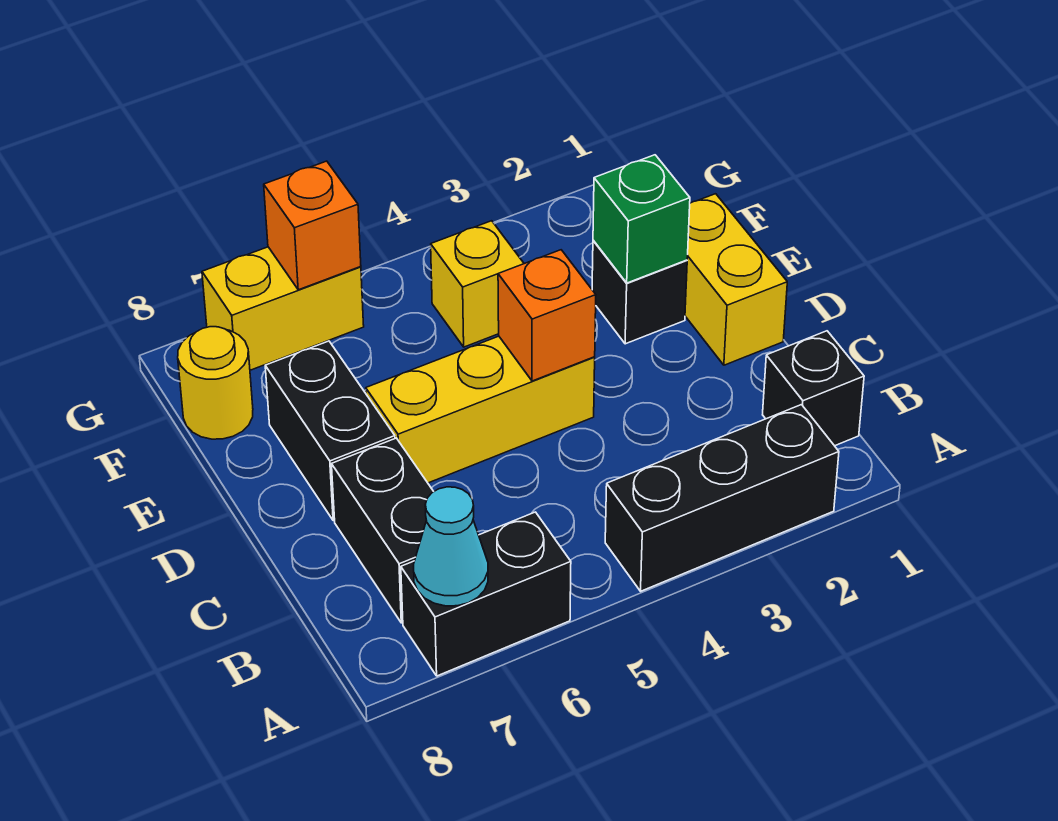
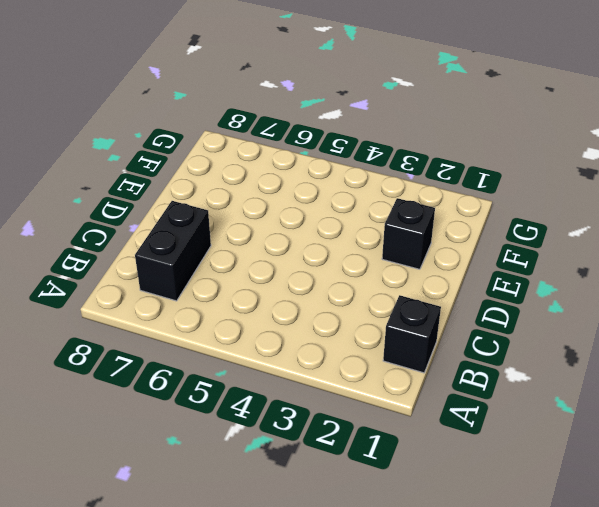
none -> black brick A2:A4 level 1
none -> black brick A6:A7 level 1
none -> yellow brick D1:E1 level 1

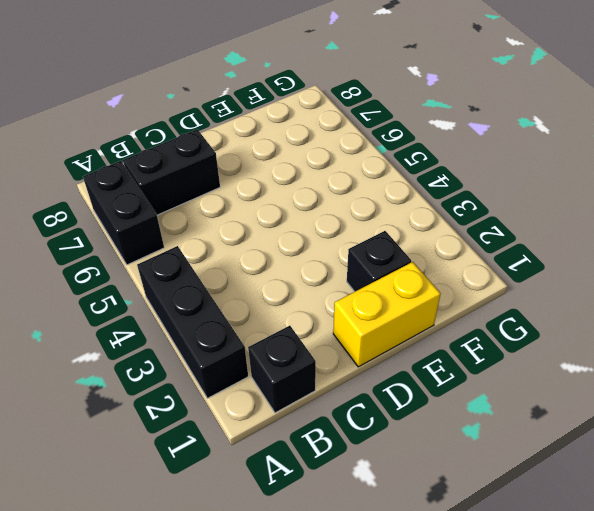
none -> yellow brick D4:D6 level 1
none -> black brick D7:E7 level 1
none -> yellow brick F4 level 1

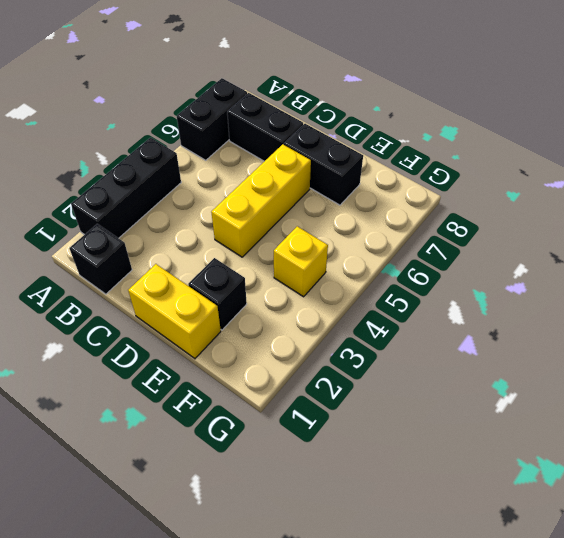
none -> yellow round brick F8 level 1
none -> yellow brick G6:G7 level 1
none -> cyan cone A7 level 2

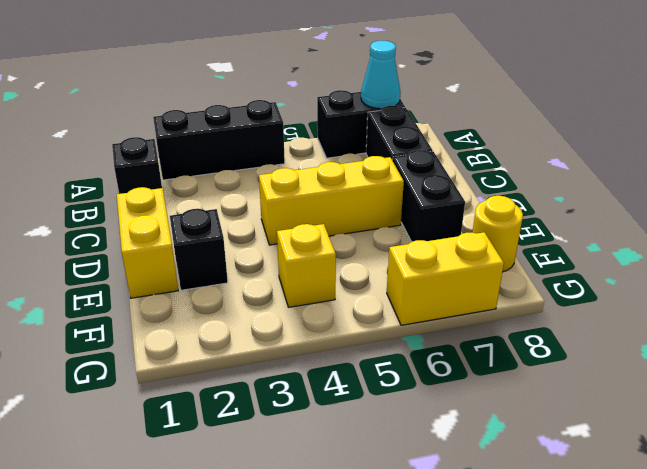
none -> orange brick D4 level 2
none -> green brick E2 level 2
none -> orange brick G6 level 2

